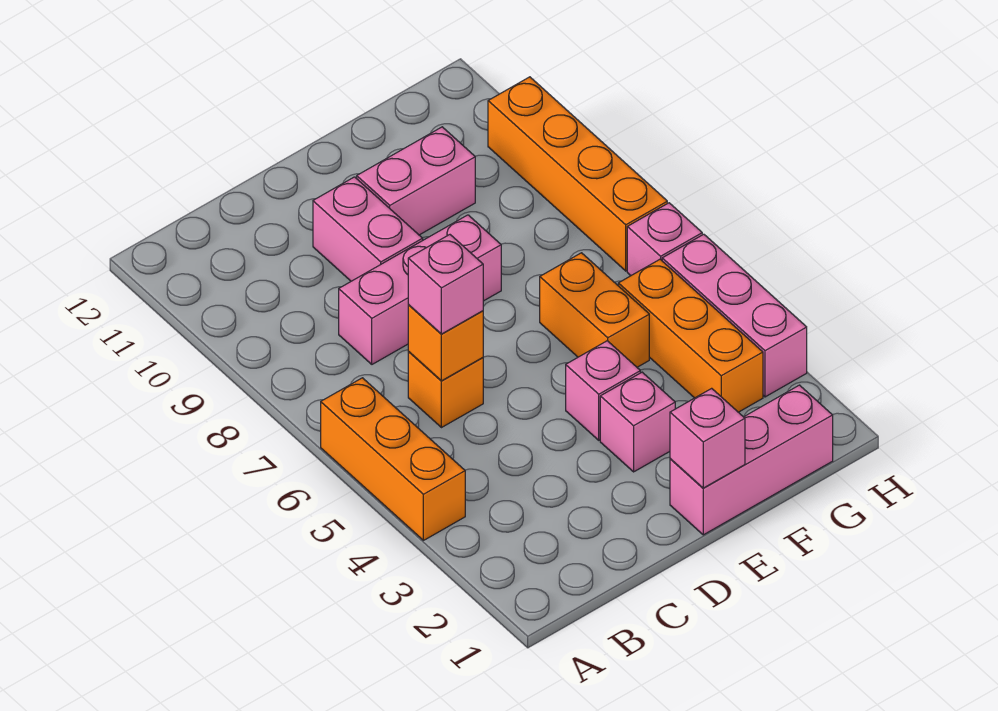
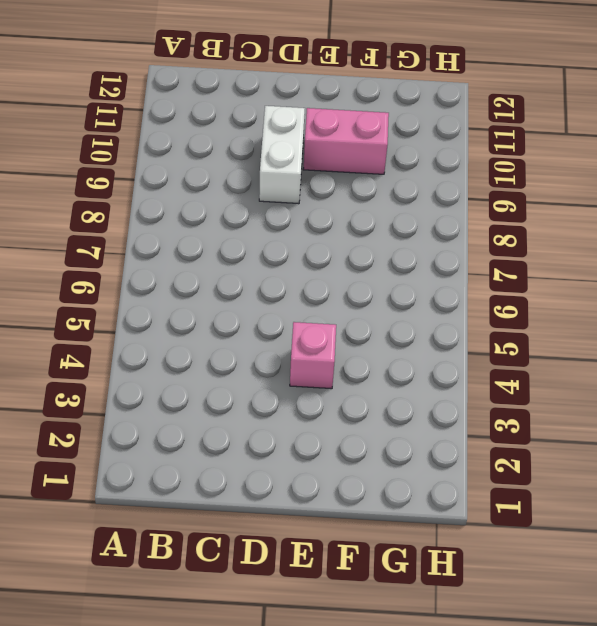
white brick D9:D10 level 1 -> pink brick D9:D10 level 1
none -> orange brick A4:A6 level 1
none -> orange brick C6 level 1
none -> pink brick C8:E8 level 1

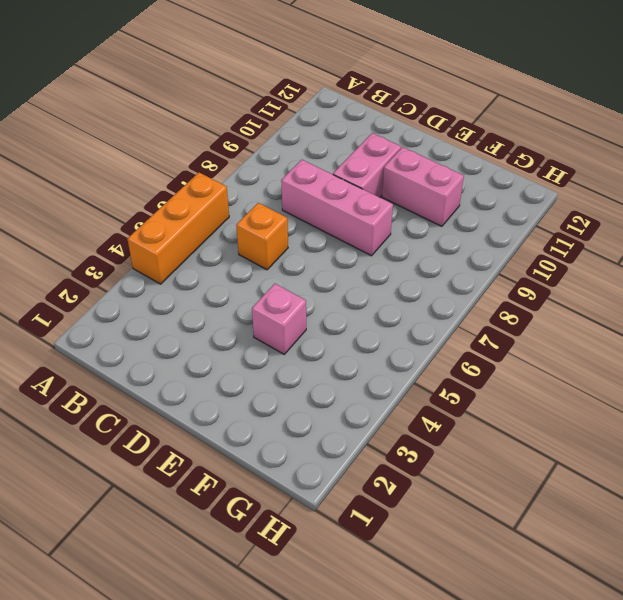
none -> pink brick E1:G1 level 1
none -> pink brick E3 level 1
none -> orange brick F5:F6 level 1

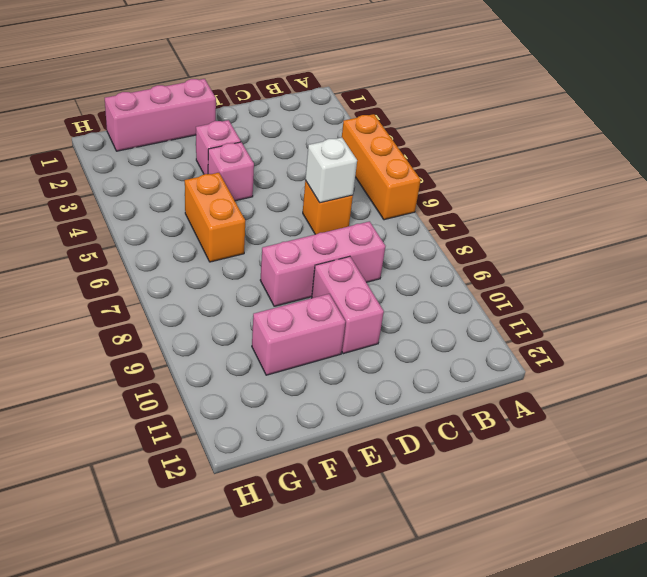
white brick C6 level 2 -> orange brick C6 level 2
none -> orange brick G3:G5 level 1
none -> pink brick H3:H5 level 1
none -> pink brick H6 level 1

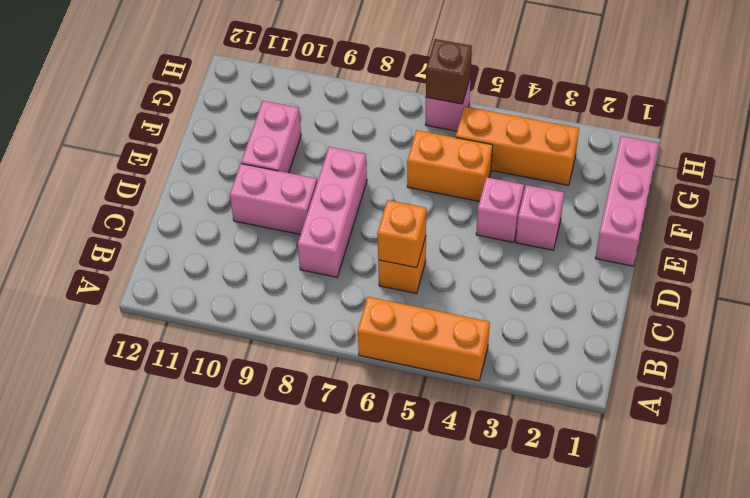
brown brick H6 level 2 -> none
none -> pink brick H3:H5 level 1
none -> orange brick H7:H10 level 1
none -> pink brick E1 level 2

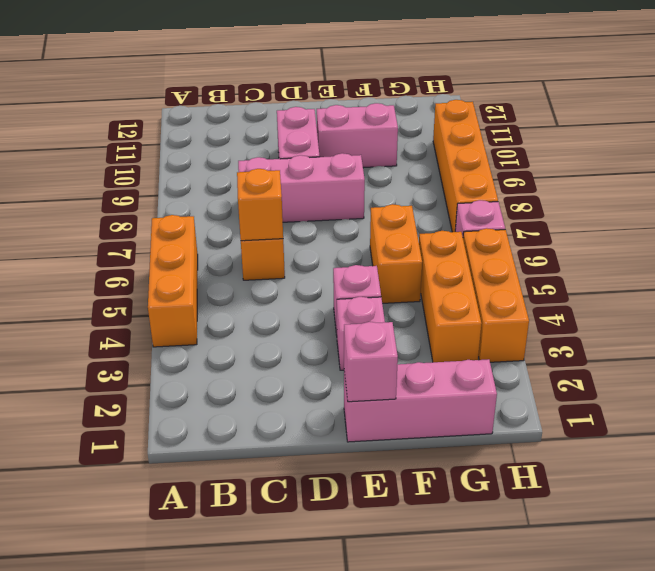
orange brick H3:H5 level 1 -> pink brick H3:H5 level 1
none -> pink brick C6 level 3

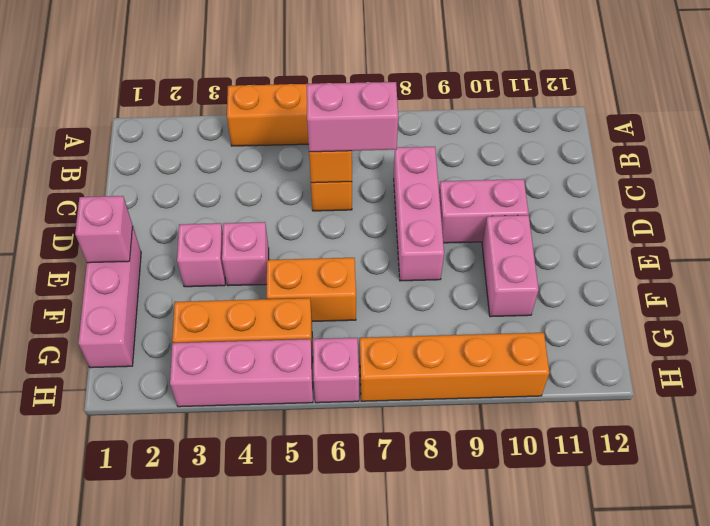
pink brick C6:C7 level 3 -> pink brick C6 level 3

